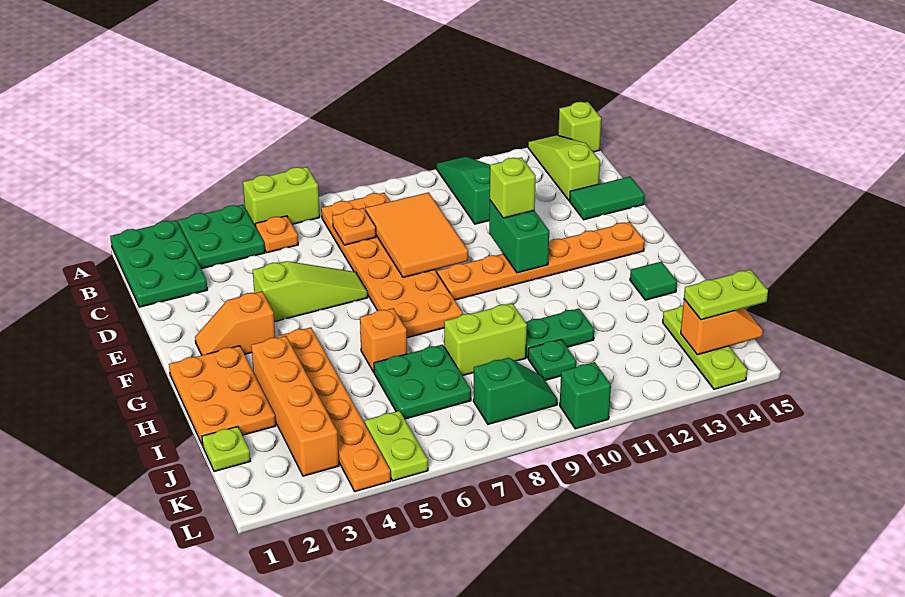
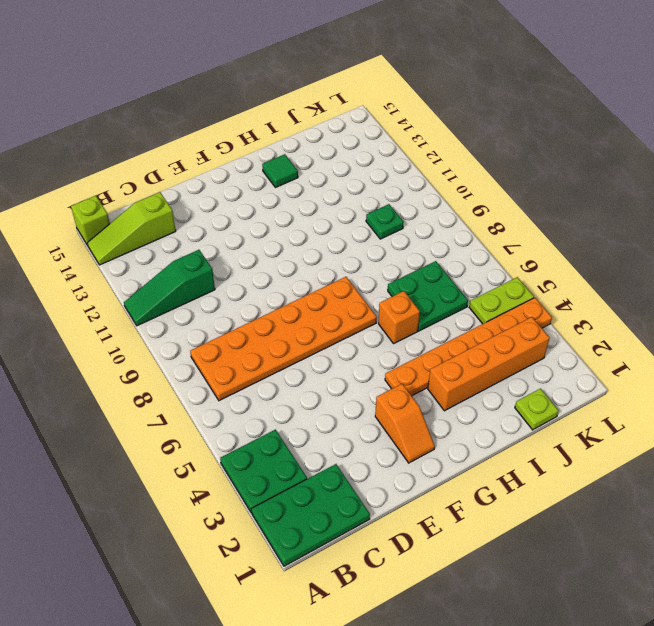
none -> lime brick A5:A6 level 1
none -> orange plate B5 level 1
none -> green tile D14:D15 level 1
none -> lime slope E4:E6 level 1 top 4

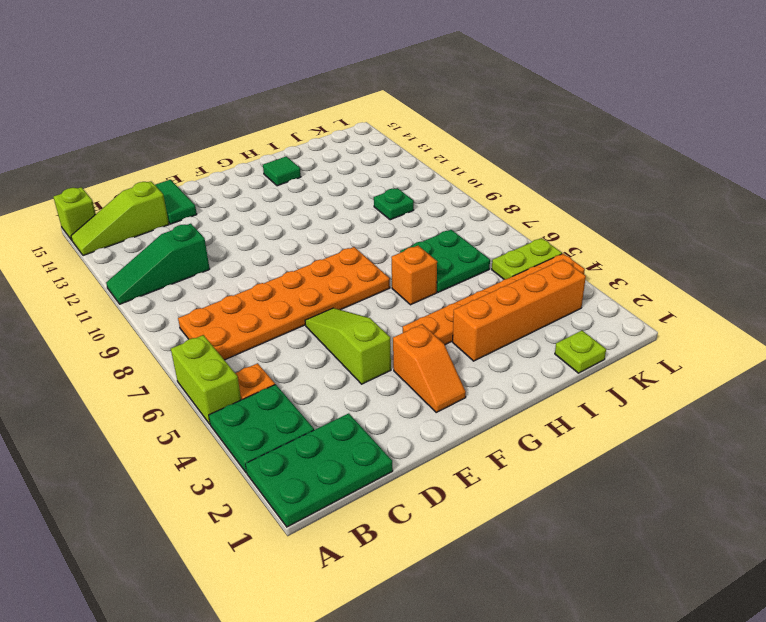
none -> orange plate F9:F14 level 1
none -> orange plate G1:I2 level 1
none -> lime brick I8:I9 level 1
none -> green plate I10:I11 level 1

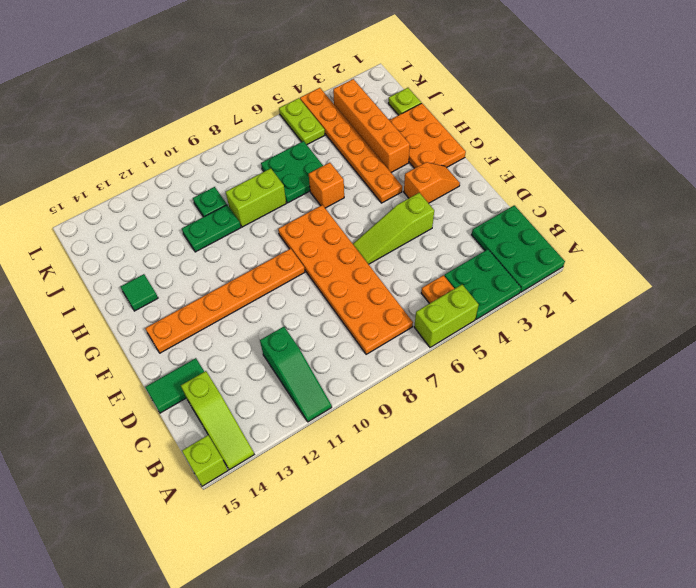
none -> lime plate J14:L14 level 1
none -> green slope K8:K9 level 1 top 8
none -> green brick L10 level 1
none -> orange plate C7 level 2

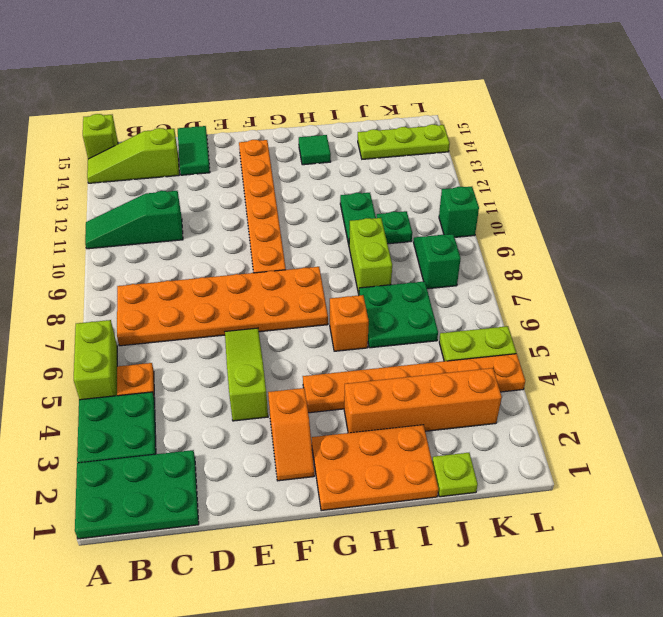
none -> orange plate C7 level 2
none -> orange tile C8:E9 level 2
none -> green brick E11:F11 level 2
none -> orange slope K14:K15 level 2 top 14

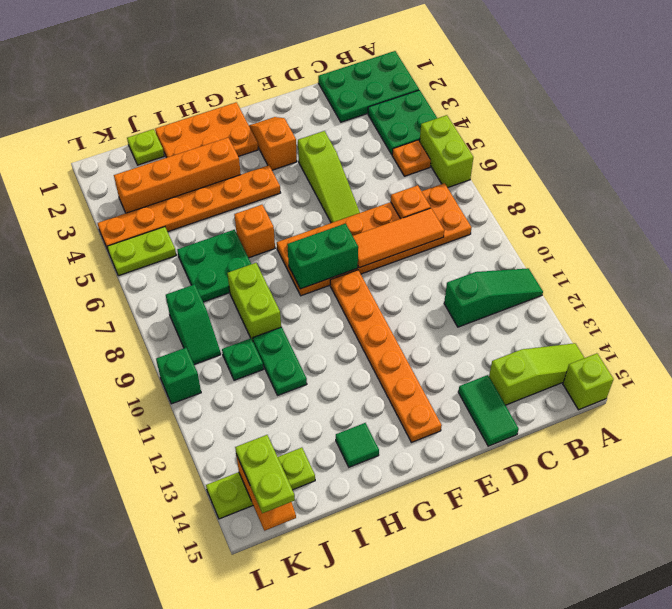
orange tile C8:E8 level 2 -> orange tile C8:E9 level 2
green brick F8:G8 level 2 -> green brick E11:F11 level 2
none -> lime brick E11 level 3

